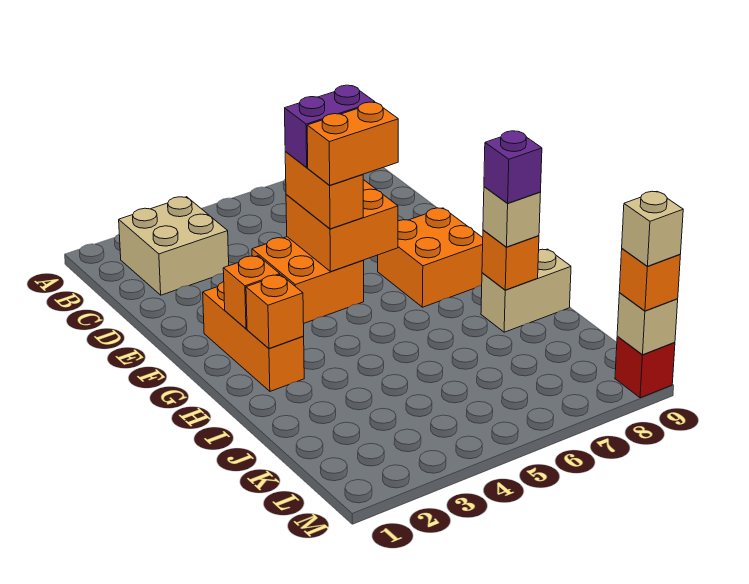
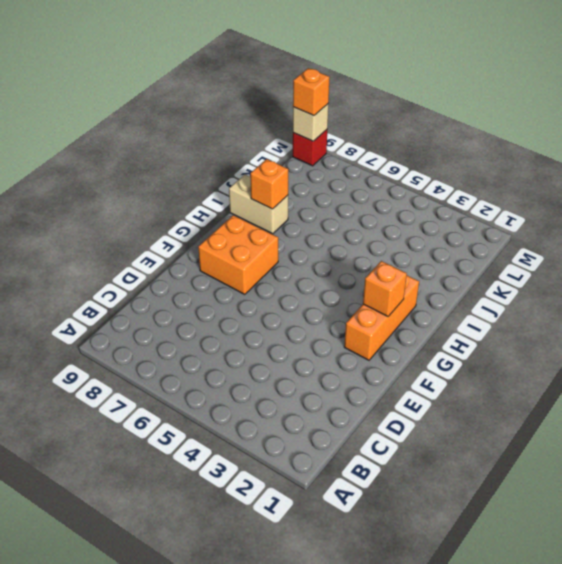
none -> tan brick B2:C3 level 1
none -> orange brick E4:F5 level 1
none -> orange brick E5:F6 level 2

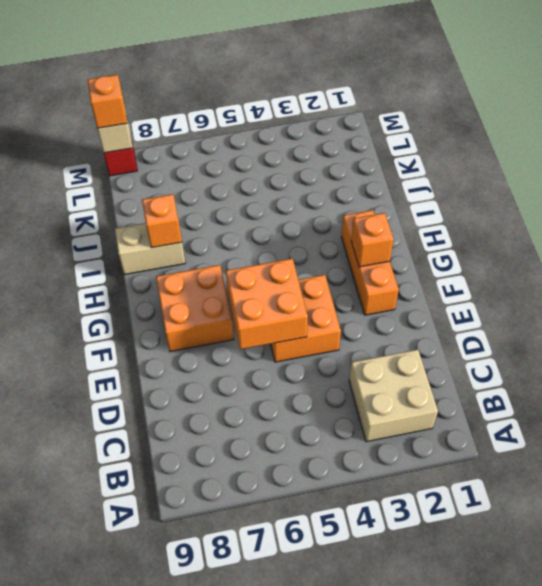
none -> orange brick H2 level 2
none -> orange brick E5:F5 level 3
none -> tan brick I8 level 3

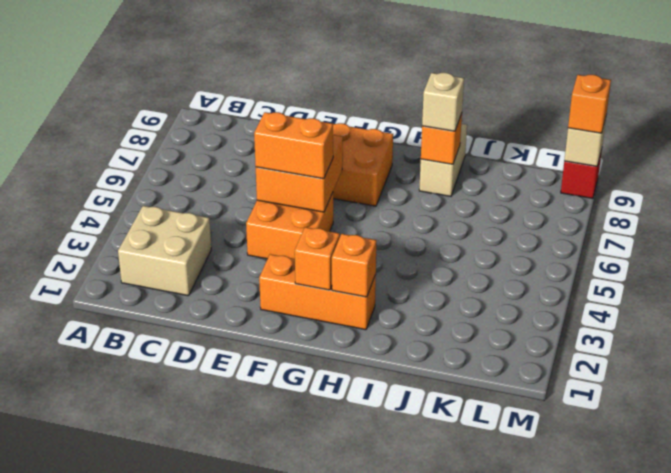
none -> purple brick E5:E6 level 4
none -> orange brick F5:F6 level 4
none -> purple brick I8 level 4

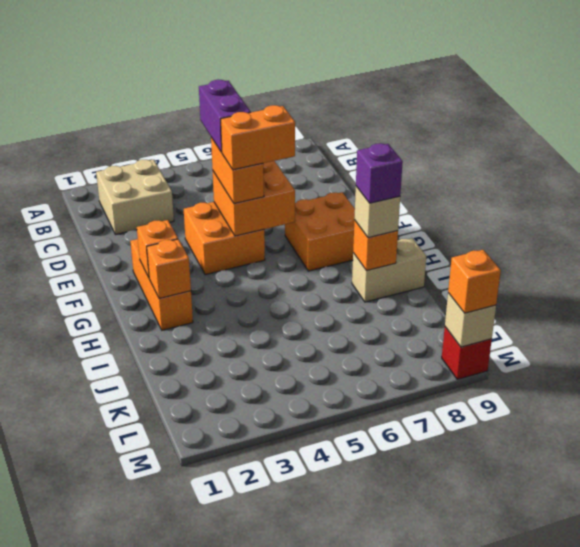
purple brick D5:E5 level 4 -> purple brick E5:E6 level 4
none -> tan brick M9 level 4

